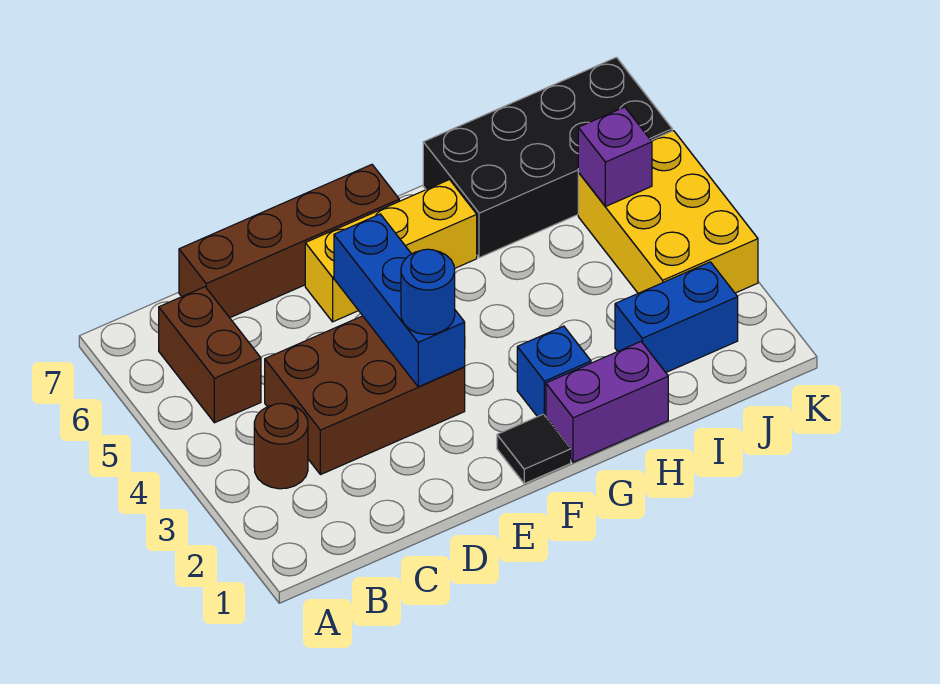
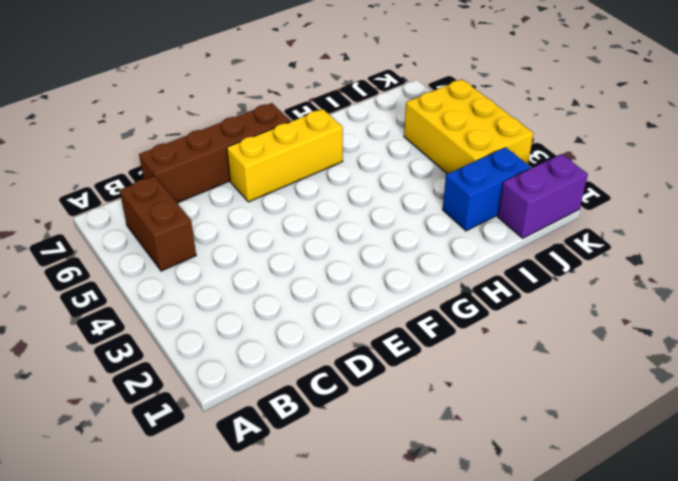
purple brick J1:K1 level 1 -> purple brick G1:H1 level 1
none -> brown round brick B3 level 1
none -> brown brick C3:E4 level 1
none -> black tile F1 level 1

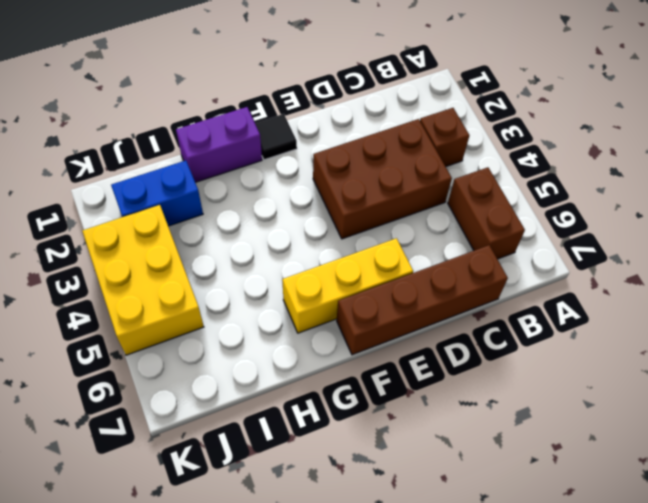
brown brick B3 level 1 -> brown round brick B3 level 1
none -> blue brick G2 level 1
none -> black brick H6:K7 level 1
none -> blue brick E3:E5 level 2

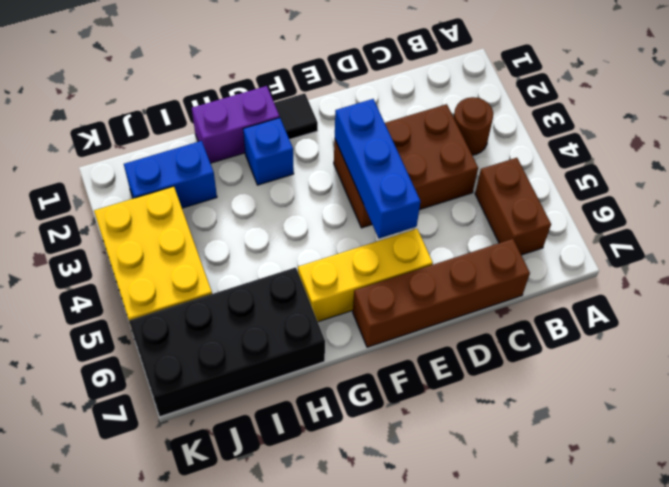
none -> purple brick J5 level 2
none -> blue round brick E3 level 3

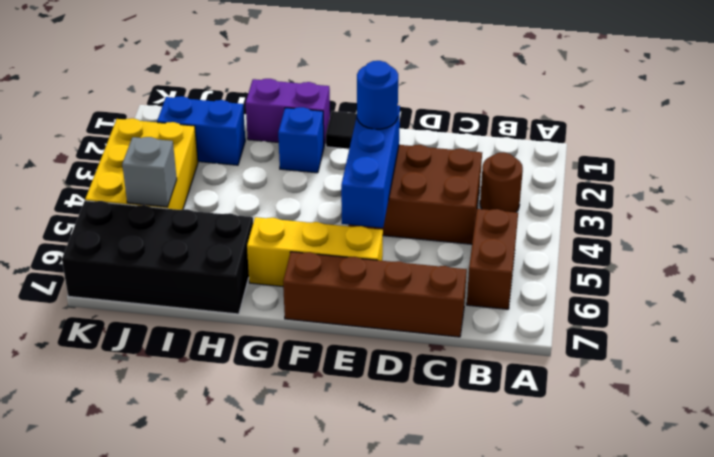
grey brick J5 level 2 -> purple brick J5 level 2

